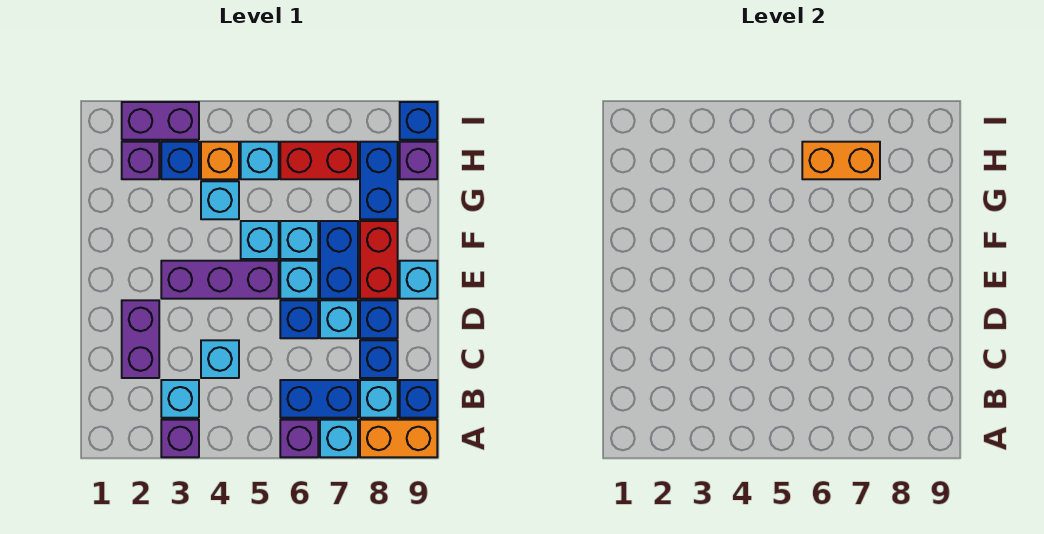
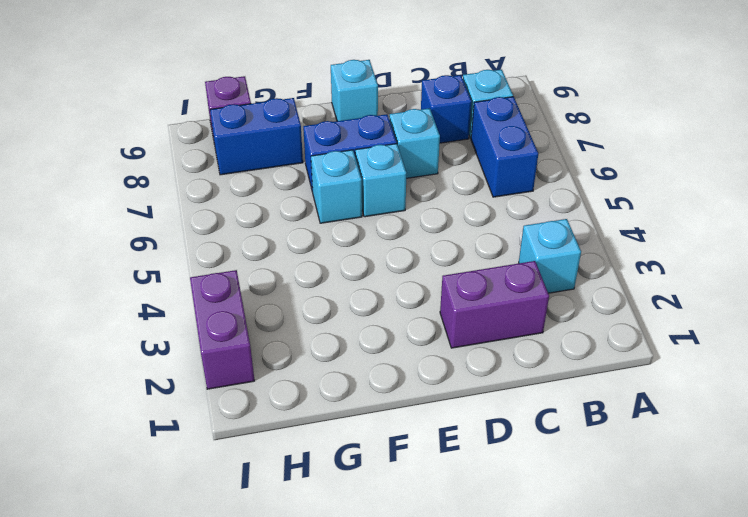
none -> purple brick A3 level 1
none -> purple brick A6 level 1
none -> cyan brick A7 level 1
none -> orange brick A8:A9 level 1

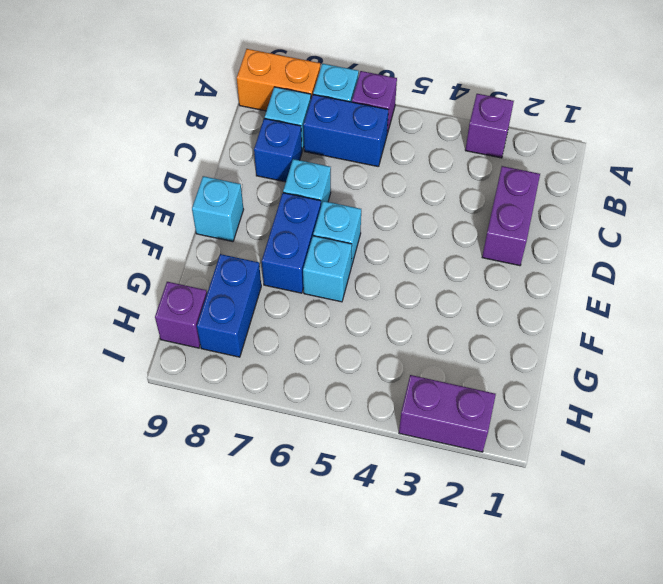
none -> cyan brick B3 level 1
none -> blue brick B9 level 1
none -> cyan brick C4 level 1
none -> blue brick D6 level 1

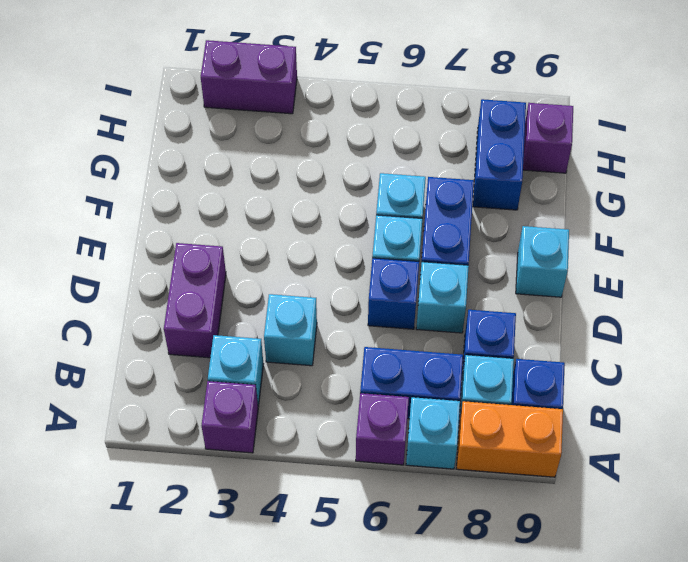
none -> blue brick D8 level 1
none -> purple brick E3:E5 level 1
none -> red brick E8:F8 level 1
none -> cyan brick F5 level 1

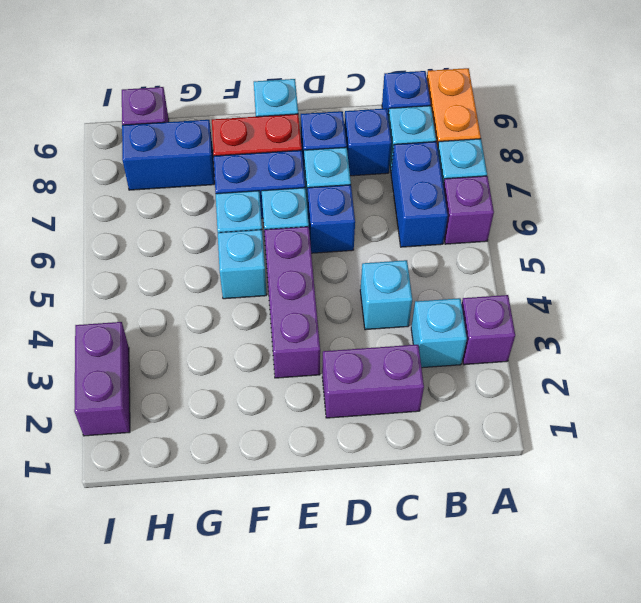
none -> cyan brick G4 level 1
none -> purple brick H2 level 1
none -> blue brick H3 level 1
none -> orange brick H4 level 1

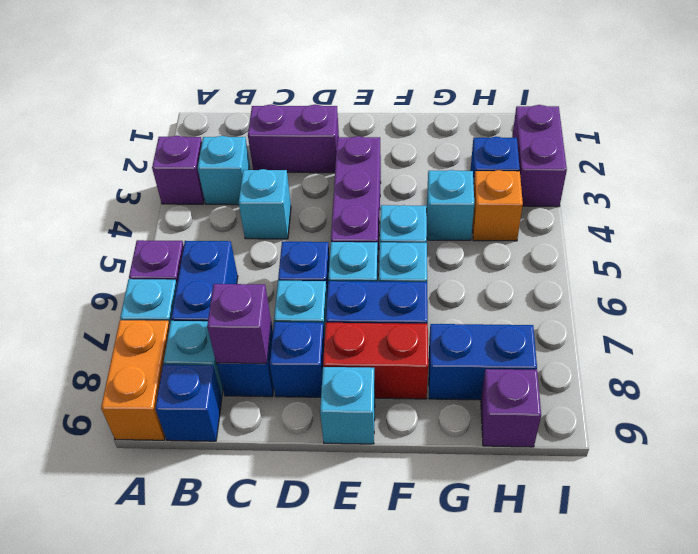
purple brick C8 level 2 -> purple brick H2 level 1
none -> cyan brick H5 level 1
none -> red brick H6:H7 level 1
none -> blue brick I9 level 1
none -> orange brick H6:H7 level 2

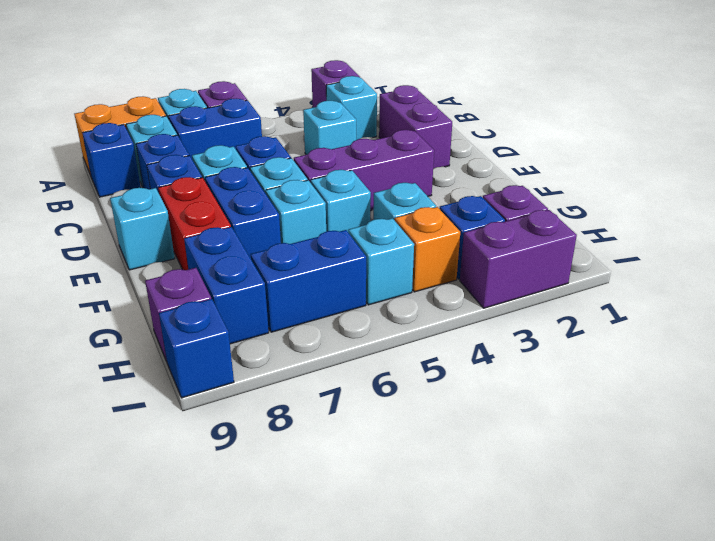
blue brick H6:H7 level 1 -> red brick H6:H7 level 1
none -> orange brick H6:H7 level 2

